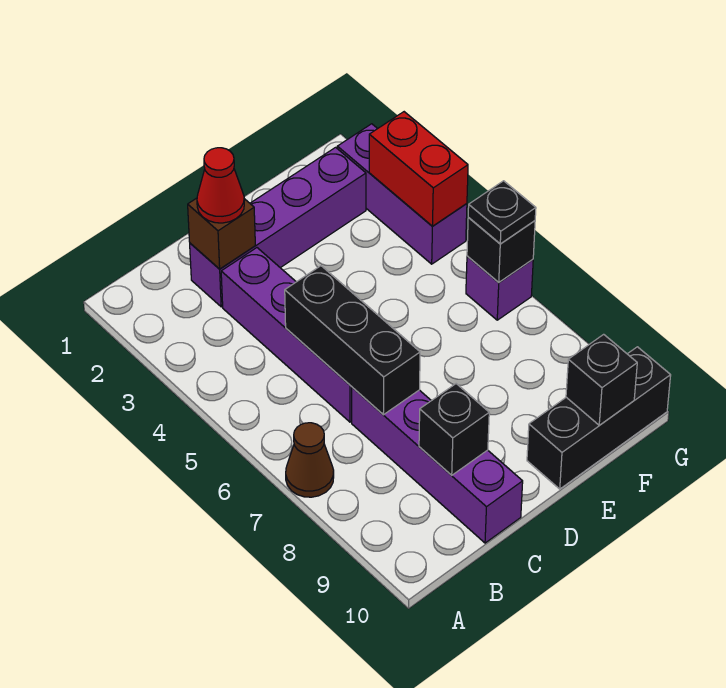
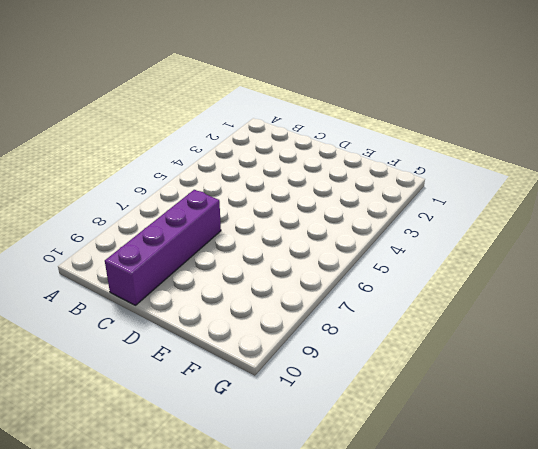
none -> brown cone A7 level 1
none -> purple brick C2:F2 level 1
none -> purple brick C3:C6 level 1

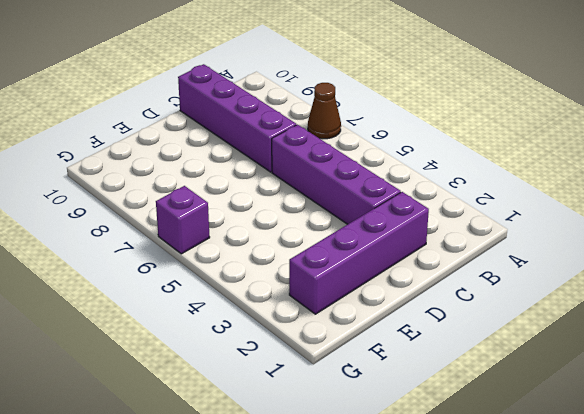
none -> black brick E10:G10 level 1
none -> purple brick G2:G4 level 1
none -> brown brick C2 level 2

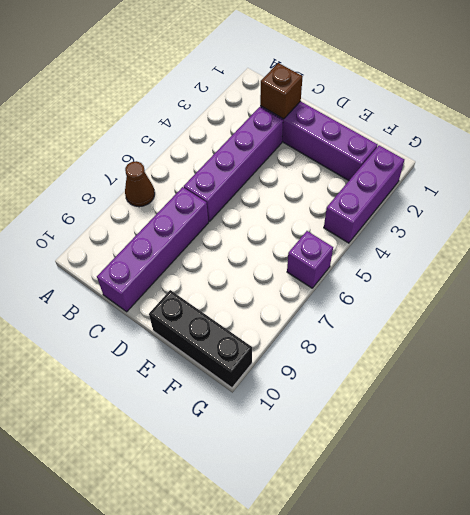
none -> black brick C5:C7 level 2
none -> black brick C9 level 2
none -> black brick F10 level 2

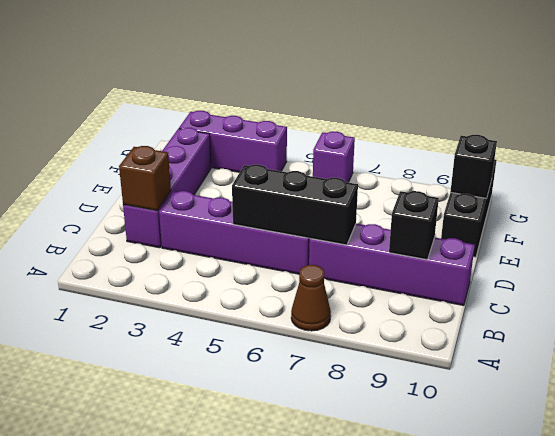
none -> red brick G3:G4 level 2
none -> black brick G6 level 2
none -> red cone C2 level 3

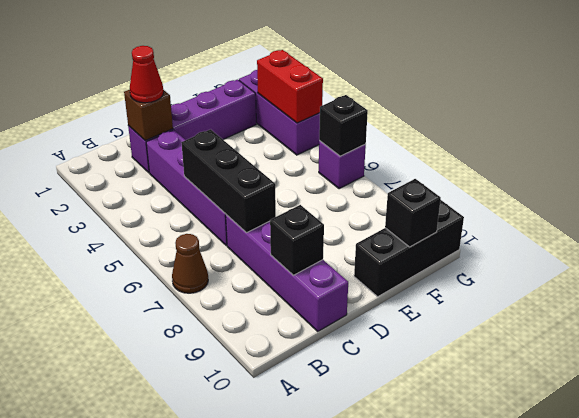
none -> black plate G6 level 3

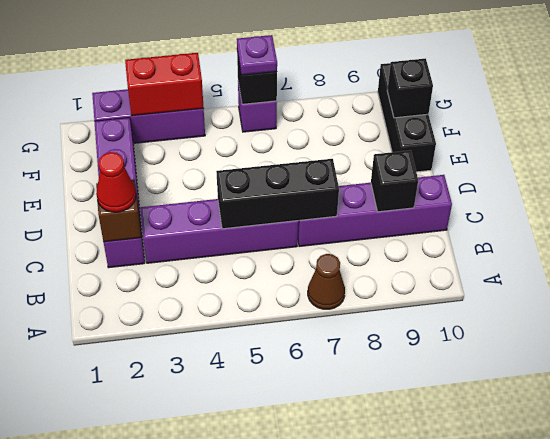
purple plate G6 level 3 -> black plate G6 level 3

